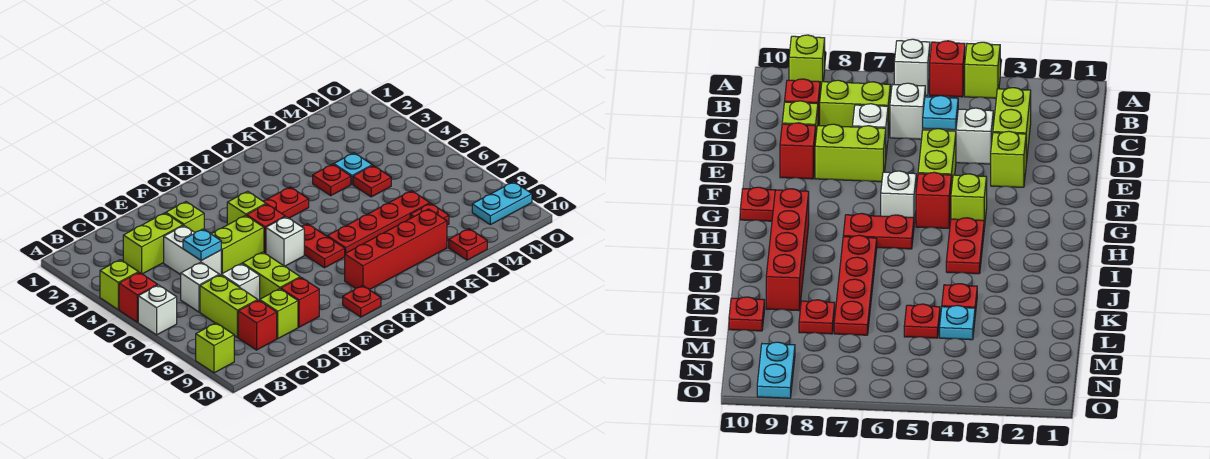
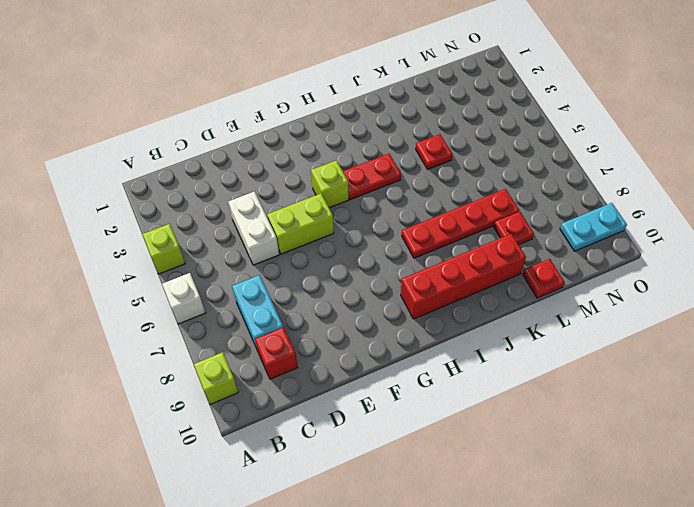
cyan brick C7:C8 level 1 -> lime brick C7:C8 level 1
none -> red brick A5 level 1
none -> lime brick C3:D3 level 1
none -> white brick C6 level 1
none -> white brick D7 level 1

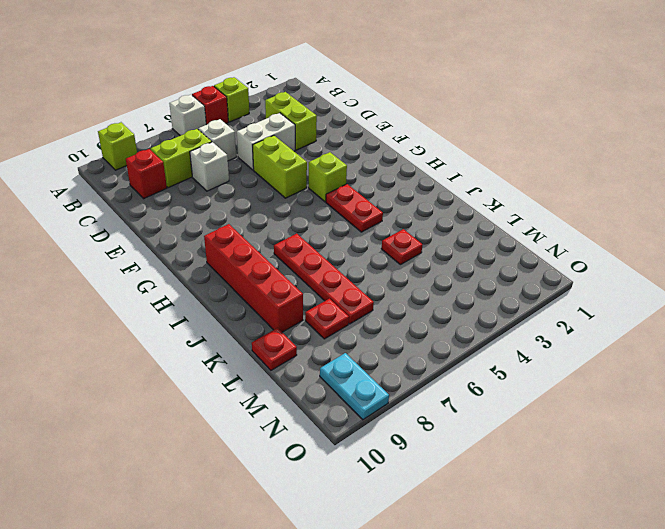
none -> lime brick D9 level 1
none -> lime brick E3 level 1
none -> lime brick E7:E8 level 1
none -> red brick E9 level 1

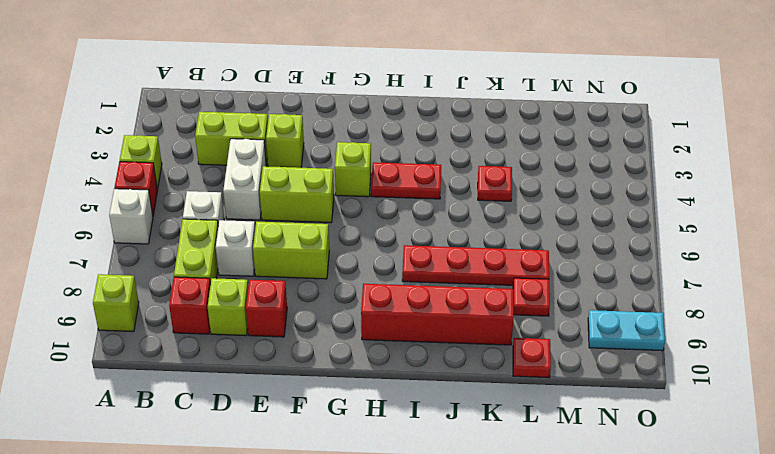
lime brick E7:F7 level 1 -> lime brick E7:E8 level 1
none -> red brick G5 level 1
none -> white brick G6 level 1
none -> red plate G10 level 1
none -> red plate H6:H7 level 1

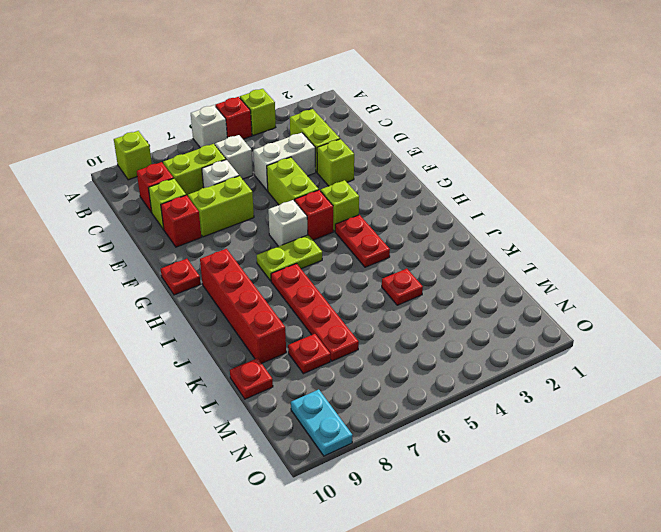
lime plate H6:H7 level 1 -> red plate H6:H7 level 1
none -> cyan plate L4 level 1
none -> red plate L5 level 1
none -> cyan plate D5 level 2

